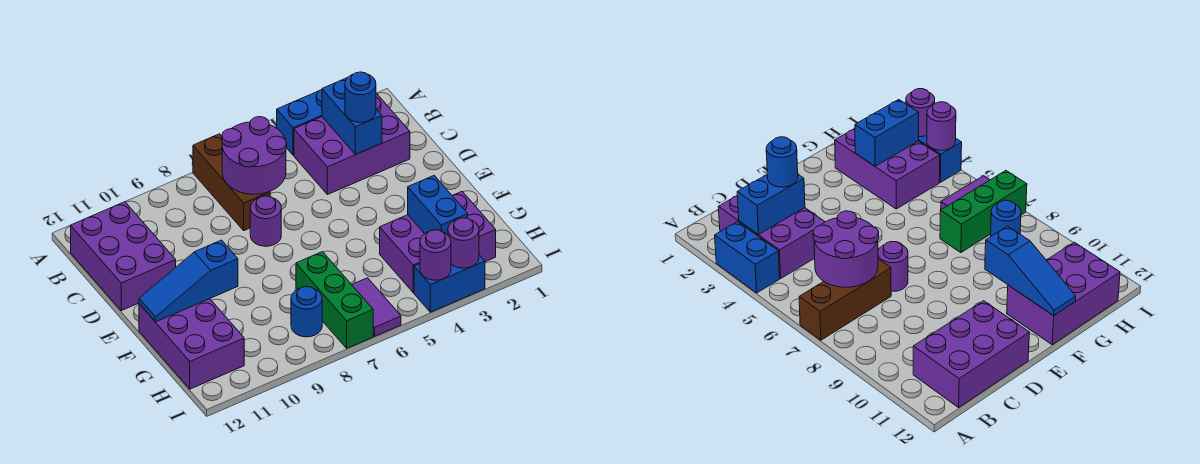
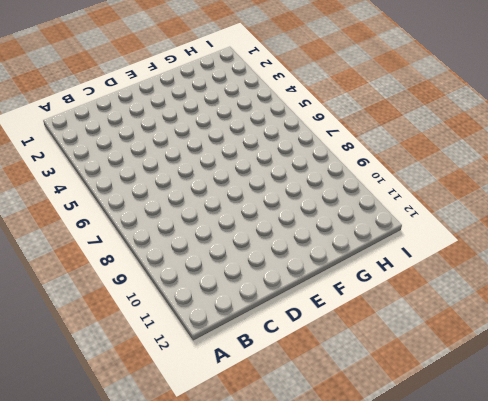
none -> blue brick A3:A4 level 1
none -> brown brick A7:C7 level 1
none -> purple brick B2:C4 level 1

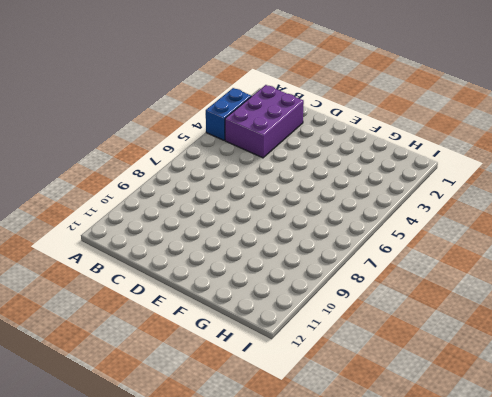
none -> brown brick A7:C7 level 1
none -> purple brick B11:D12 level 1
none -> purple round brick D7 level 1

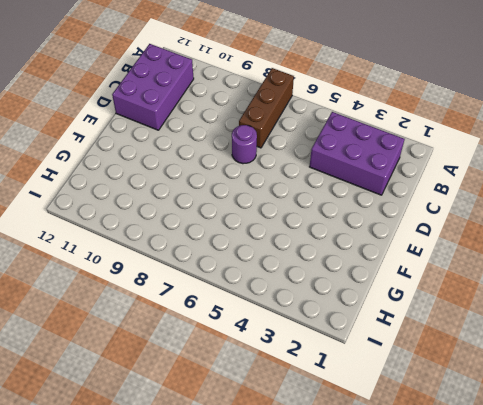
none -> blue brick A3:A4 level 1
none -> purple brick F11:H12 level 1
none -> purple brick G2:H4 level 1

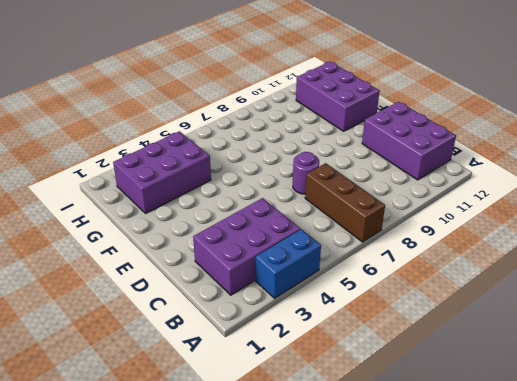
none -> green brick G7:I7 level 1
none -> purple tile H6:I6 level 1
none -> blue round brick H8 level 1

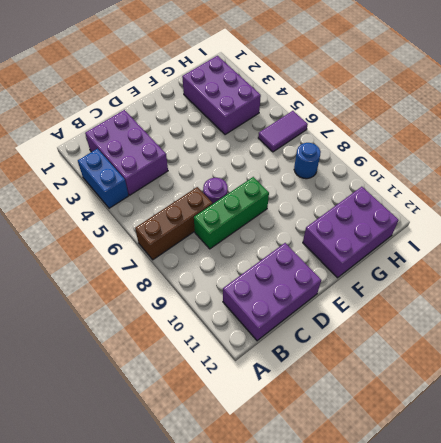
green brick C8:E8 level 1 -> green brick G7:I7 level 1
none -> blue brick I3:I4 level 1
none -> blue brick B3:C3 level 2
none -> purple round brick B6:C7 level 2

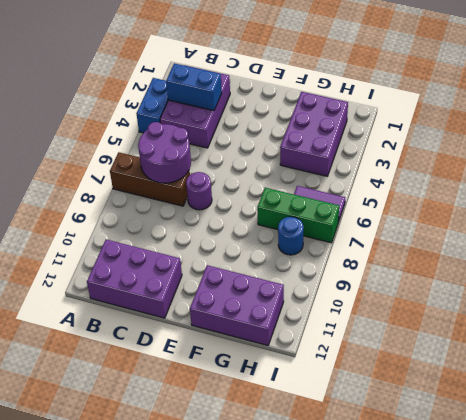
none -> blue brick I3:I4 level 1
none -> blue slope F10:F12 level 2 top 10
none -> blue brick G3:H3 level 2

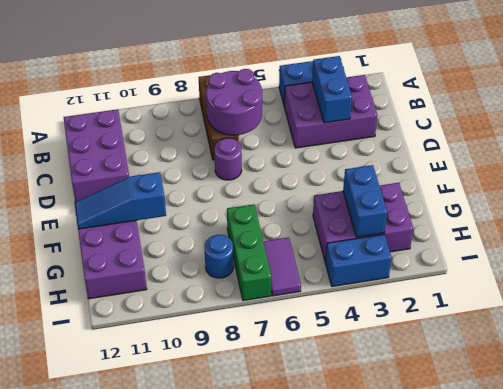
none -> purple round brick I3 level 2
none -> purple round brick I4 level 2
none -> blue round brick C3 level 3

